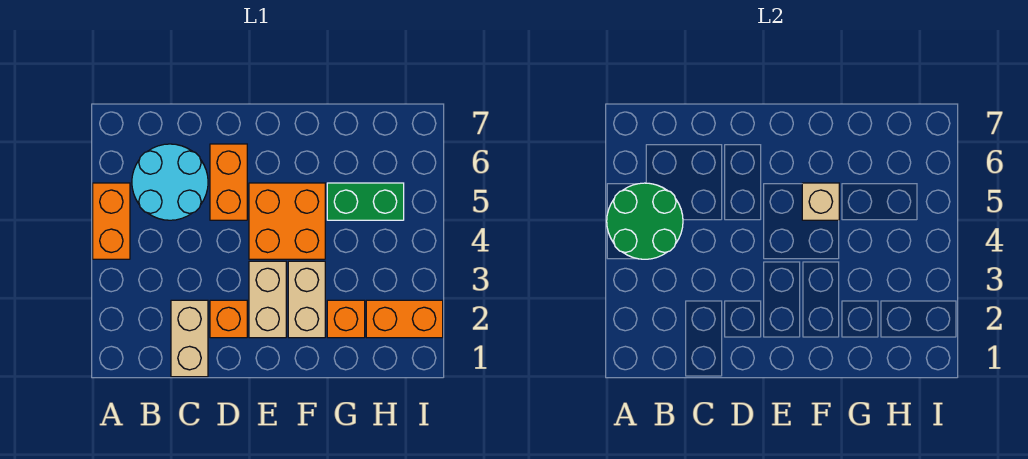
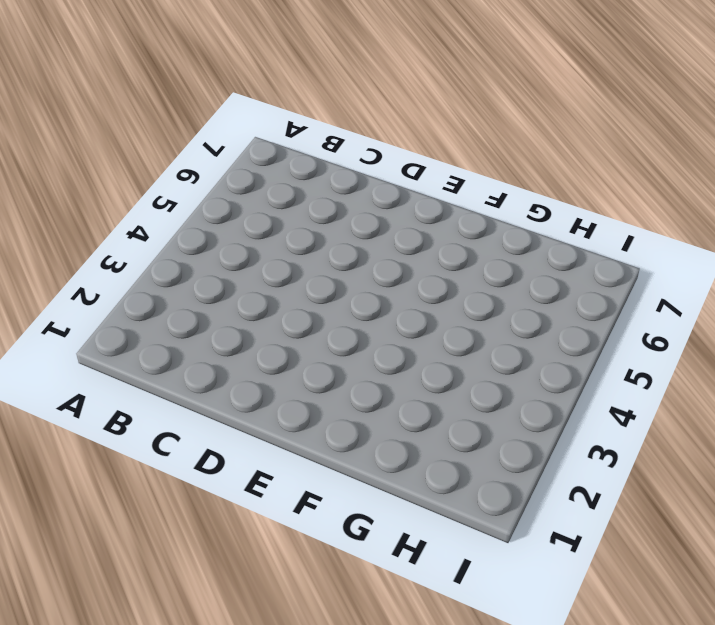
none -> orange brick A4:A5 level 1
none -> cyan round brick B5:C6 level 1
none -> tan brick C1:C2 level 1

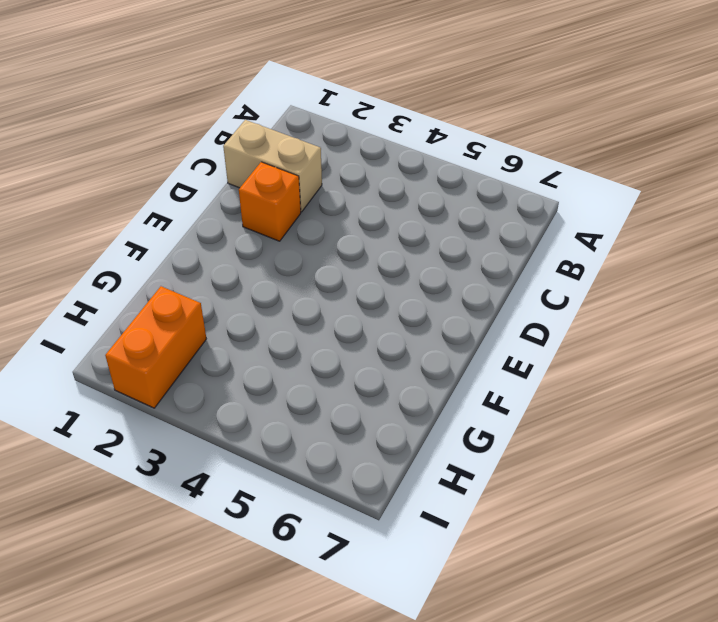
none -> orange brick A4:A5 level 1
none -> cyan round brick B5:C6 level 1
none -> orange brick D5:D6 level 1

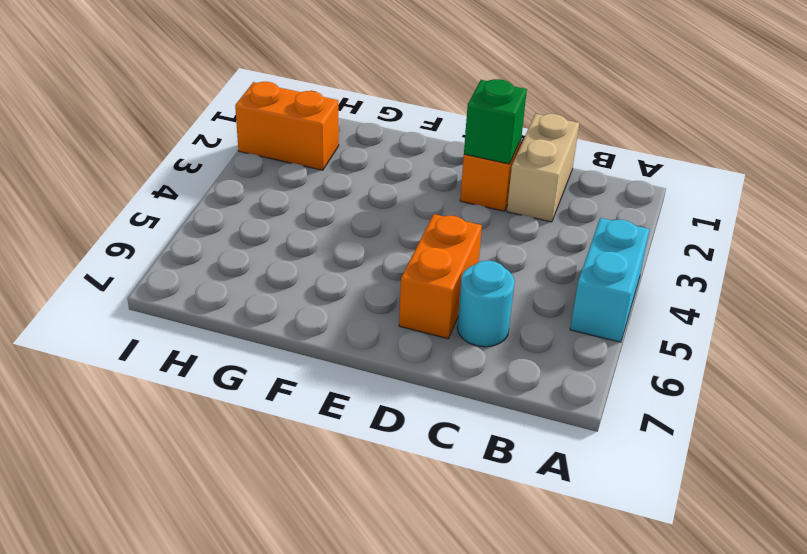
cyan brick A4:A5 level 1 -> orange brick A4:A5 level 1
cyan round brick C6 level 1 -> cyan round brick B5:C6 level 1
green brick D2 level 2 -> none
none -> tan brick E2:E3 level 1
none -> orange brick E4:F5 level 1
none -> tan brick F2:F3 level 1

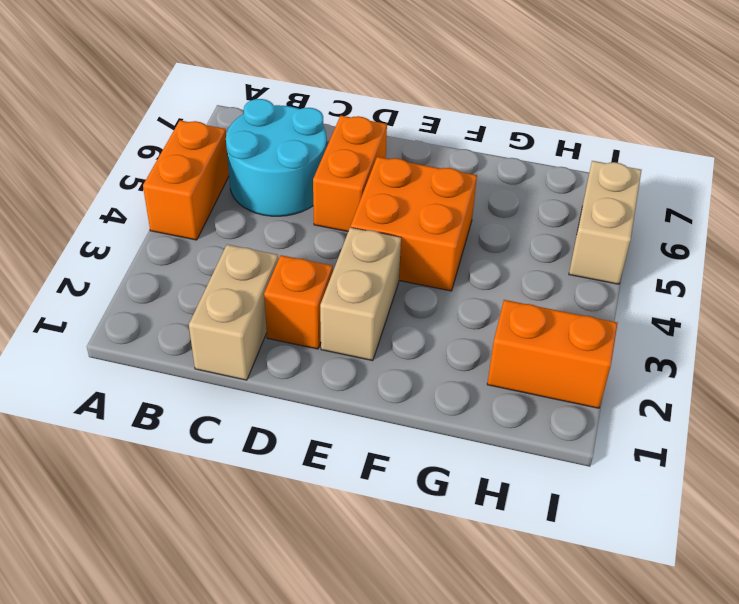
tan brick I5:I6 level 1 -> tan brick F2:F3 level 1
none -> orange brick G2 level 1
none -> green brick G5:H5 level 1
none -> green round brick A4:B5 level 2

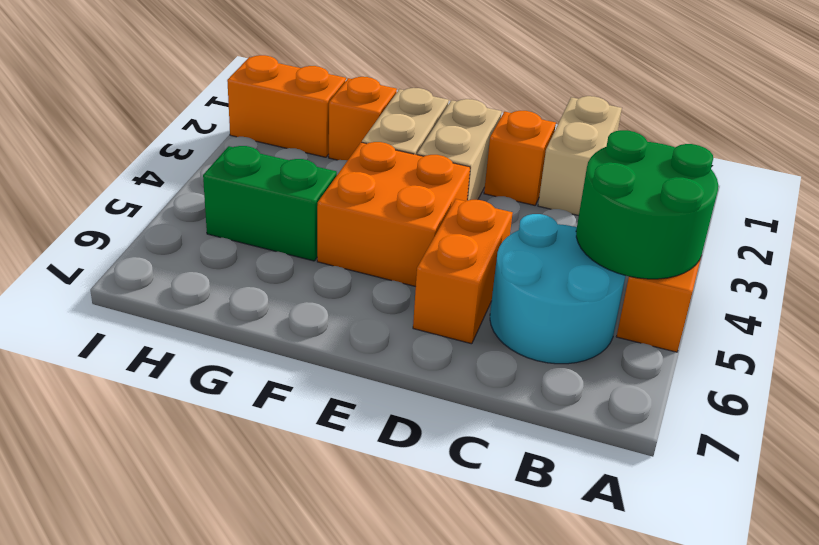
none -> tan brick F5 level 2

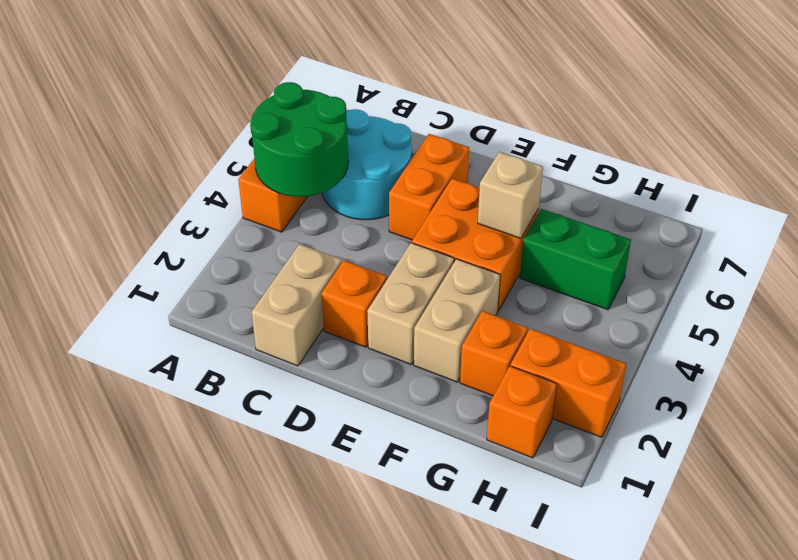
orange brick H1 level 1 -> none

